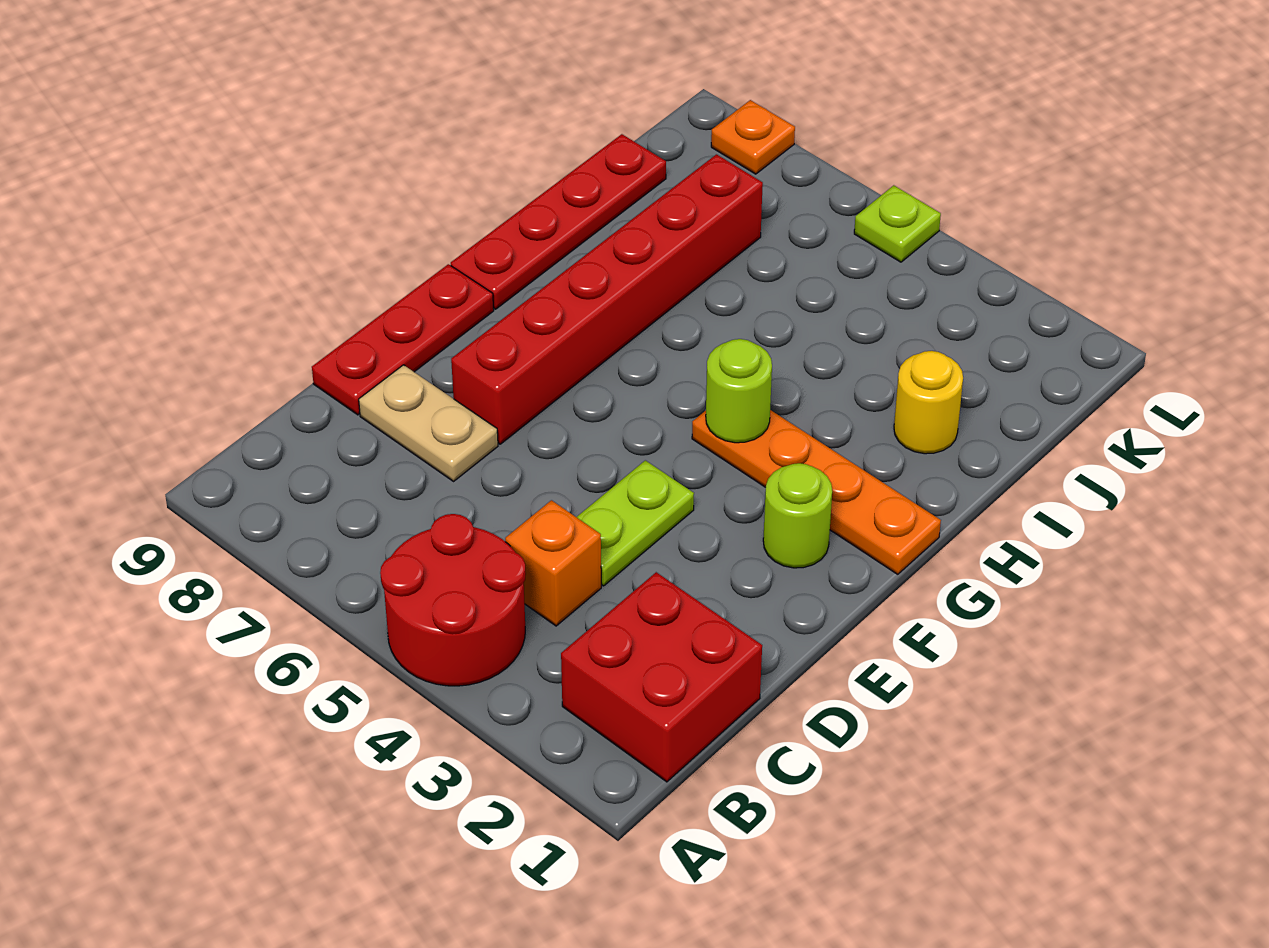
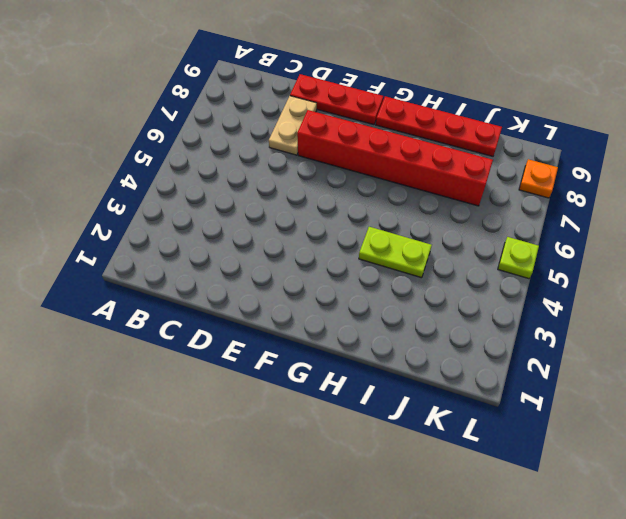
lime plate H4:I4 level 1 -> lime plate D4:E4 level 1
none -> red round brick A4:B5 level 1
none -> red brick B1:C2 level 1
none -> orange brick C4 level 1

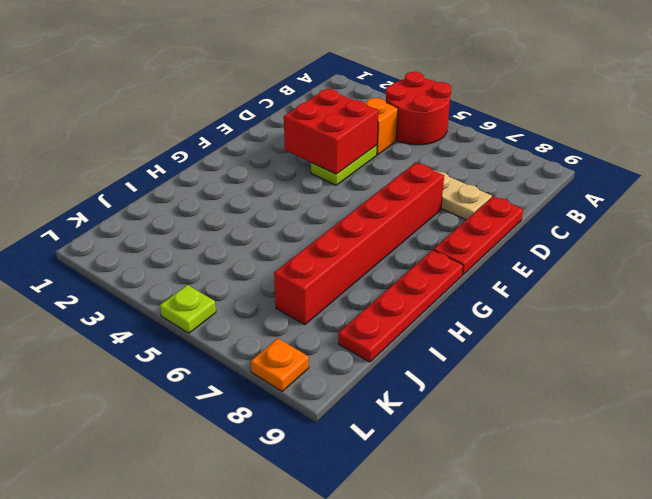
red brick D3:E4 level 2 -> red brick B1:C2 level 1
none -> lime round brick F2 level 1
none -> orange plate G1:G4 level 1
none -> yellow round brick I2 level 1

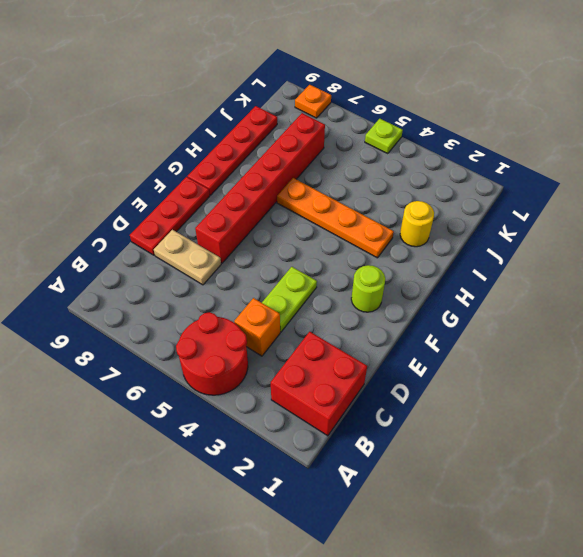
orange plate H3:H6 level 1 -> orange plate G1:G4 level 1
none -> lime round brick G4 level 2

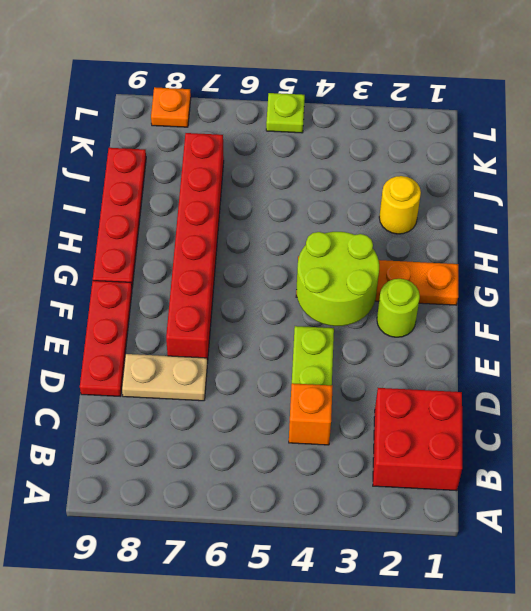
lime round brick F3:G4 level 2 -> lime round brick G4 level 2
none -> red round brick A4:B5 level 1

